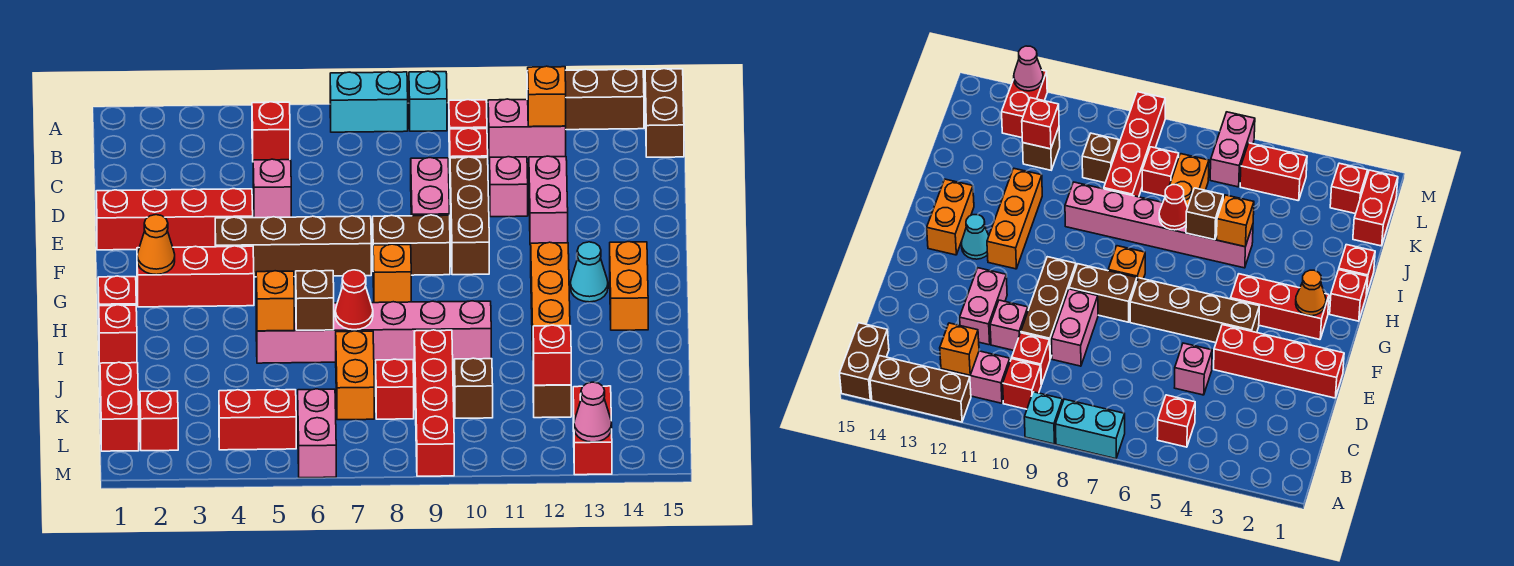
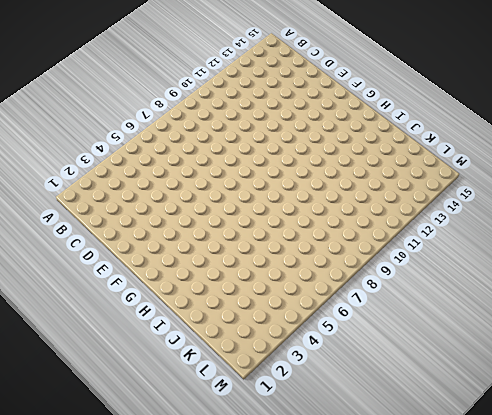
none -> cyan brick A7:A8 level 1
none -> cyan brick A9 level 1
none -> brown brick A12:A14 level 1
none -> brown brick A15:B15 level 1

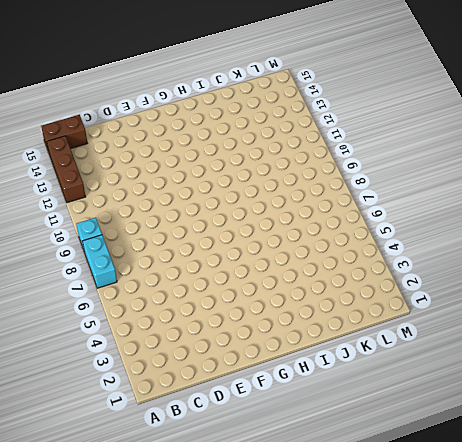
none -> red brick B5 level 1
none -> red brick B10 level 1
none -> pink brick B11:B12 level 1
none -> red brick C10 level 1

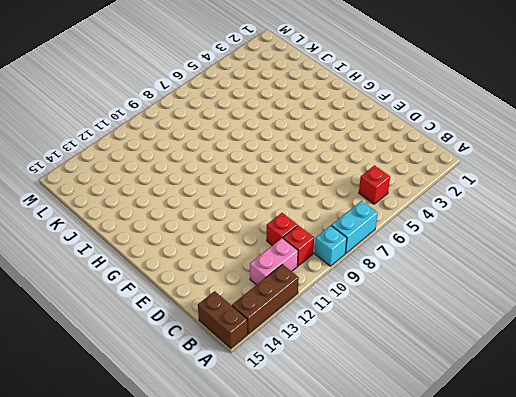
none -> pink brick D5 level 1
none -> pink brick D9:E9 level 1
none -> brown brick D10:F10 level 1
none -> pink brick D11 level 1

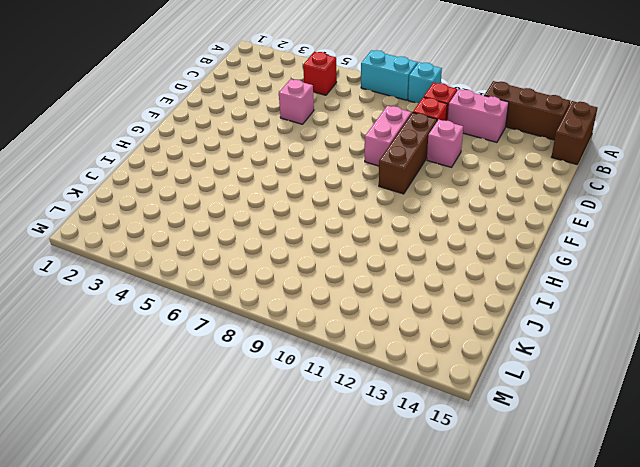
none -> pink brick D12:E12 level 1
none -> red brick E1:E4 level 1
none -> brown brick F4:F7 level 1
none -> brown brick F8:F9 level 1

